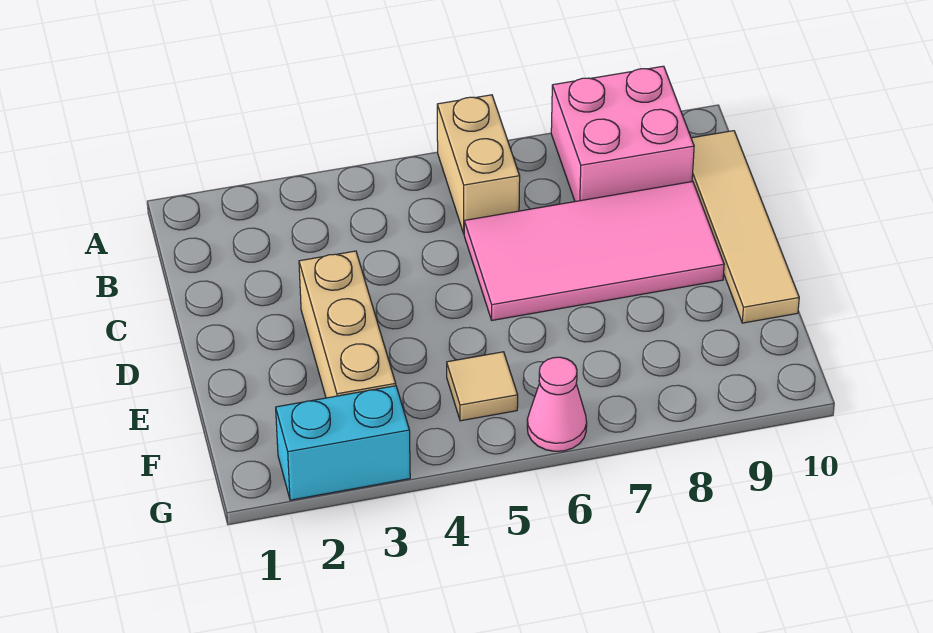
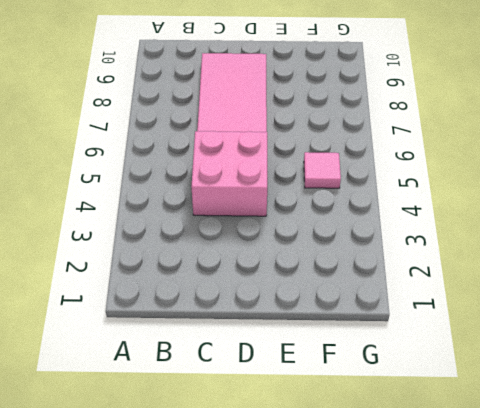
pink brick C4:D5 level 1 -> pink brick A8:B9 level 1
pink tile F5 level 1 -> tan tile F5 level 1
none -> tan brick A6:B6 level 1
none -> tan tile B10:E10 level 1

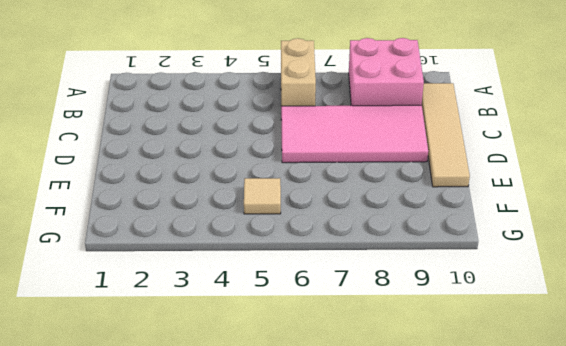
none -> tan brick D3:F3 level 1
none -> cyan brick G2:G3 level 1

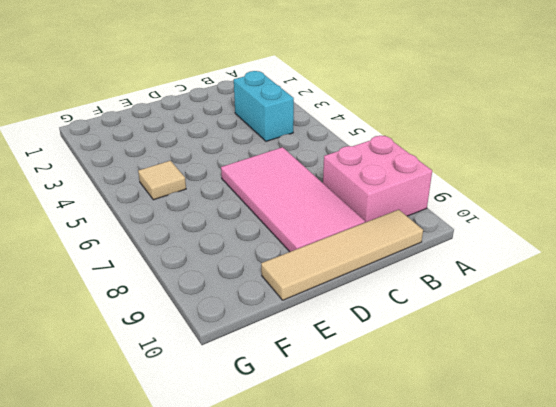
cyan brick B3:B4 level 1 -> cyan brick G2:G3 level 1
none -> tan brick A6:B6 level 1
none -> tan brick D3:F3 level 1

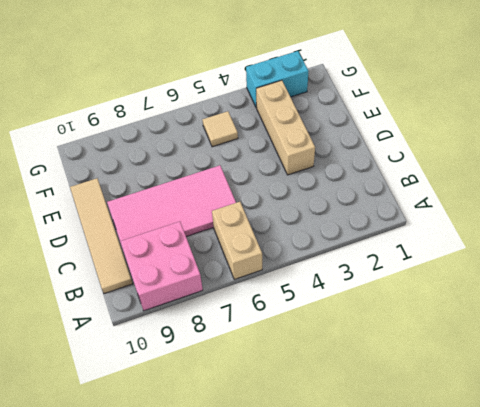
none -> pink cone G6 level 1

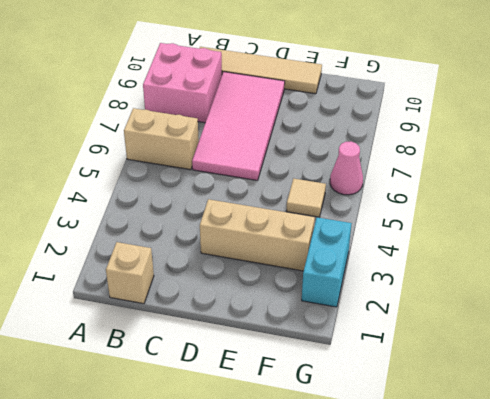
tan brick B1 level 1 -> none

